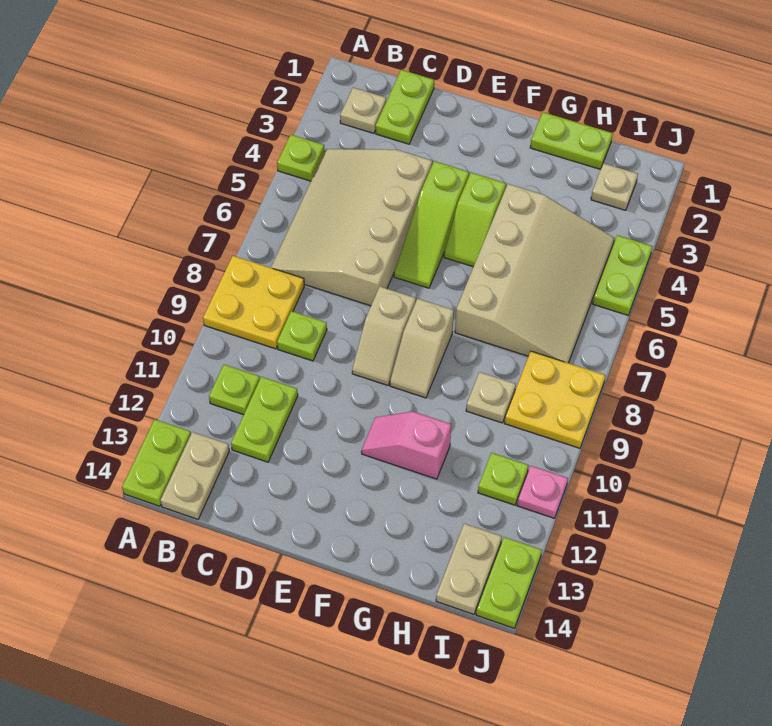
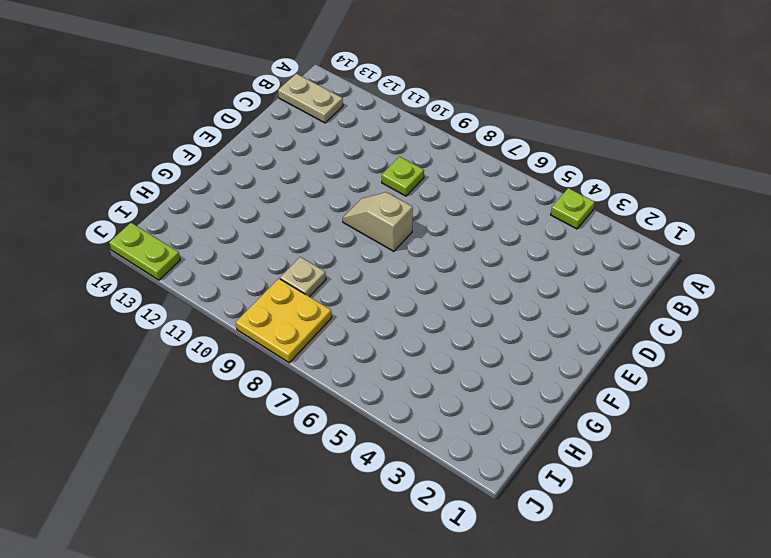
none -> yellow plate A8:B9 level 1
none -> lime plate A13:A14 level 1
none -> tan plate B2 level 1

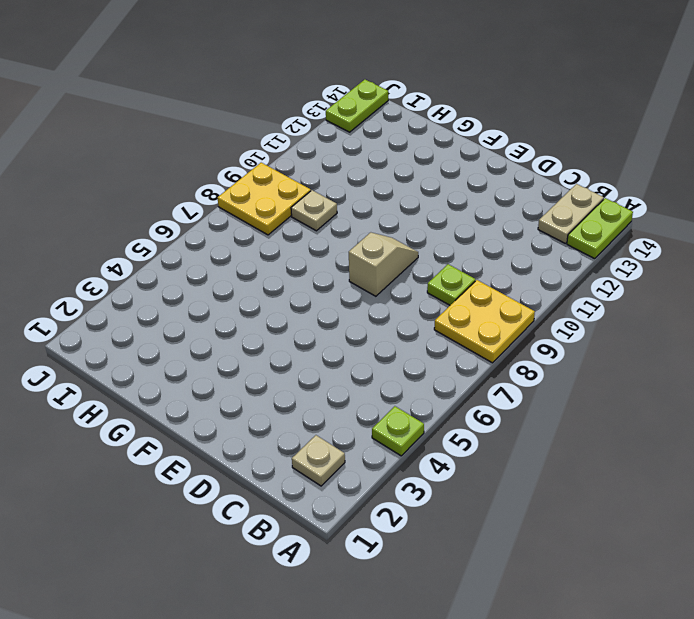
none -> tan slope B4:D7 level 1 top D
none -> lime plate B11 level 1
none -> lime plate C1:C2 level 1

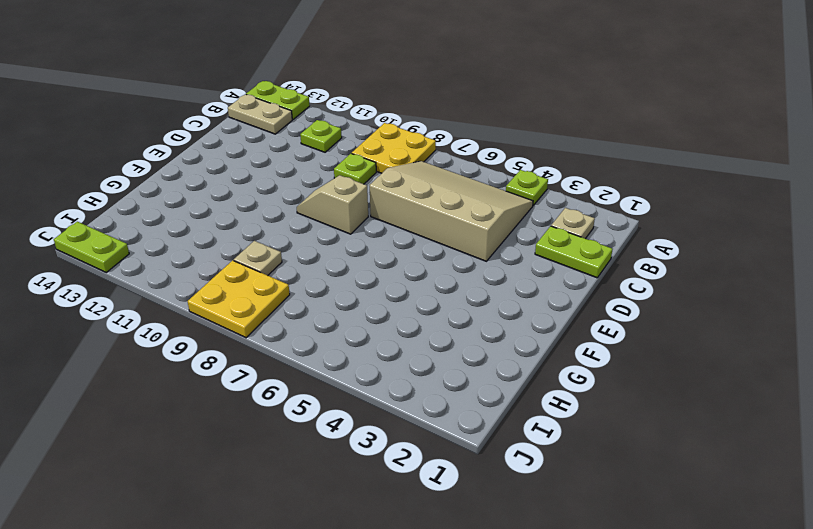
none -> lime plate C11:C12 level 1
none -> lime slope E4:E6 level 1 top 4
none -> lime slope F4:F5 level 1 top 4

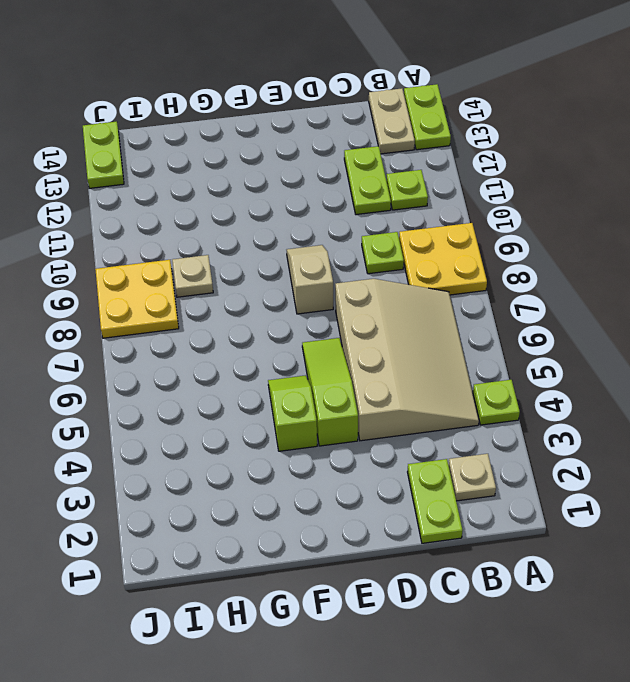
none -> tan slope F8:F9 level 1 top 8
none -> pink slope F11:G11 level 1 top G
none -> lime plate G1:H1 level 1

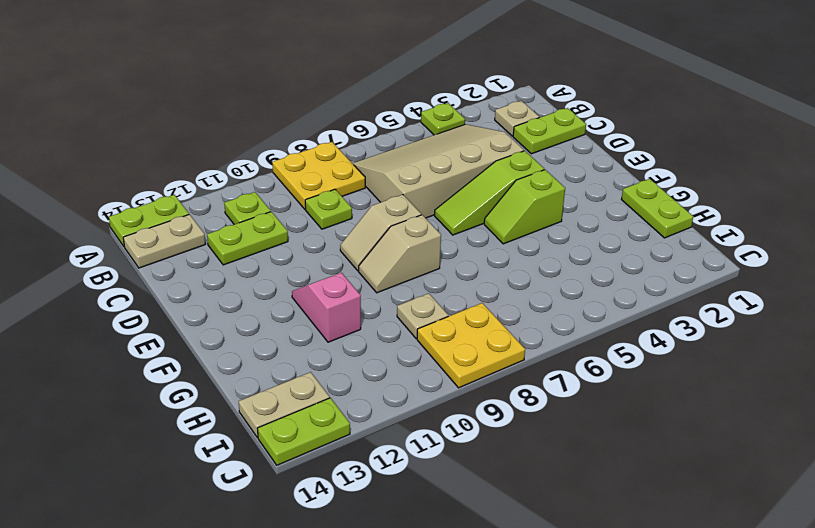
none -> tan slope G4:I7 level 1 top G
none -> tan plate I2 level 1
none -> lime plate I11 level 1

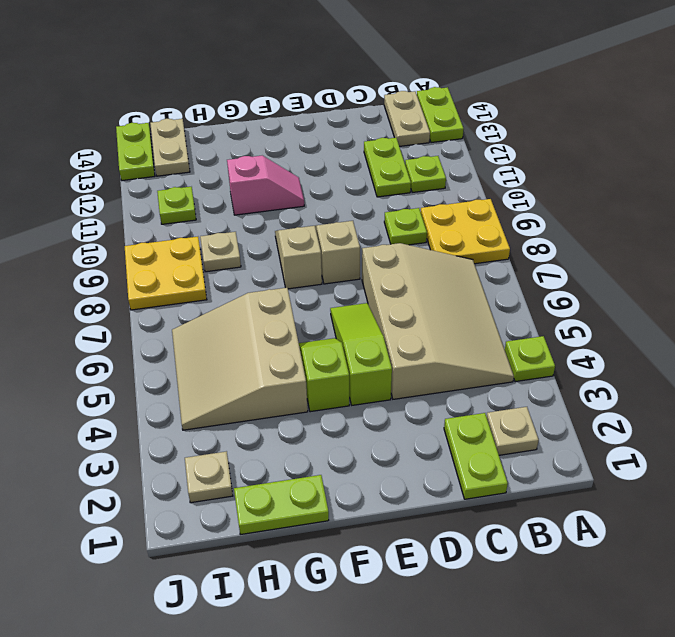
tan slope G4:I6 level 1 top G -> tan slope G4:I7 level 1 top G
none -> lime plate J4:J5 level 1
none -> pink plate J11 level 1

